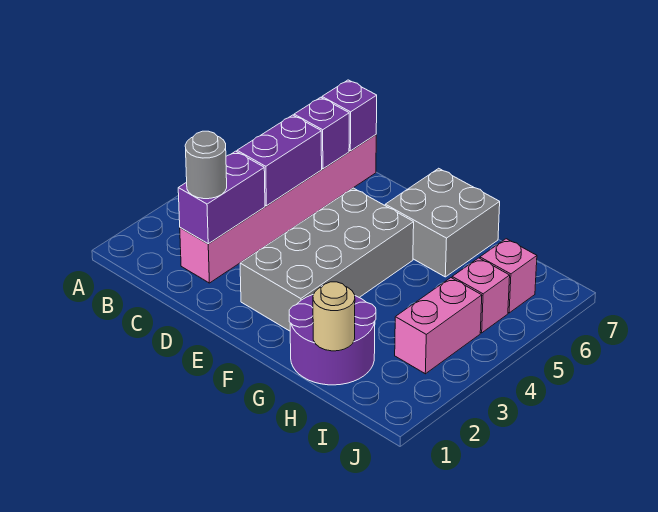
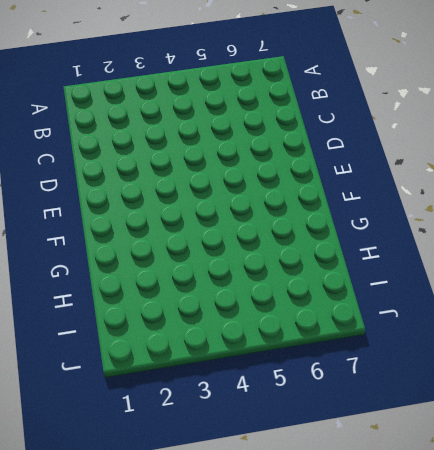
none -> pink brick C2:C7 level 1
none -> grey brick E2:F5 level 1
none -> grey brick F6:G7 level 1

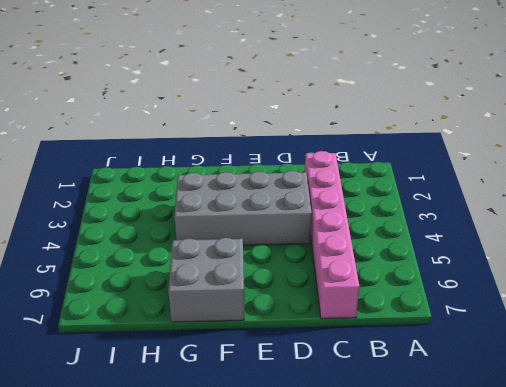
grey brick D3:G4 level 1 -> grey brick E2:F5 level 1
none -> purple round brick G1:H2 level 1
none -> pink brick I3:I4 level 1
none -> pink brick I5 level 1

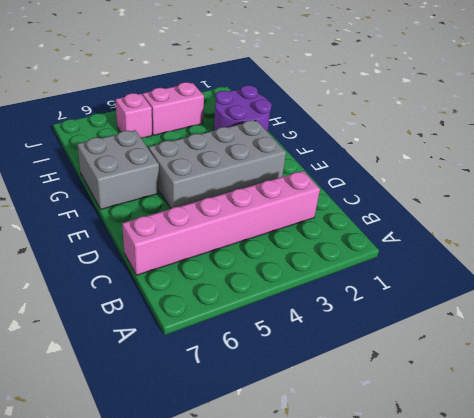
none -> pink brick I6 level 1
none -> purple brick C2:C3 level 2
none -> purple brick C4:C5 level 2

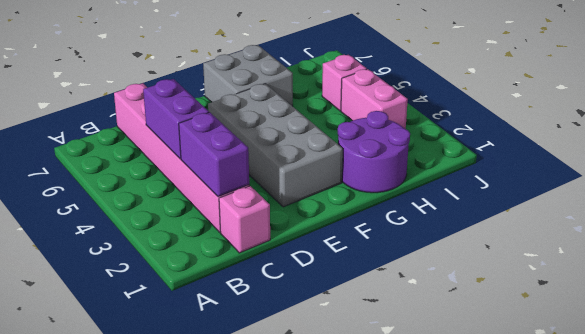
pink brick C1 level 1 -> pink brick I6 level 1
none -> purple brick C6 level 2
none -> purple brick C7 level 2
none -> tan round brick H1 level 2

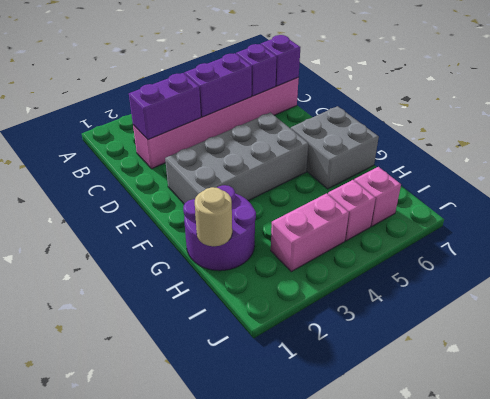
none -> grey round brick C2 level 3

